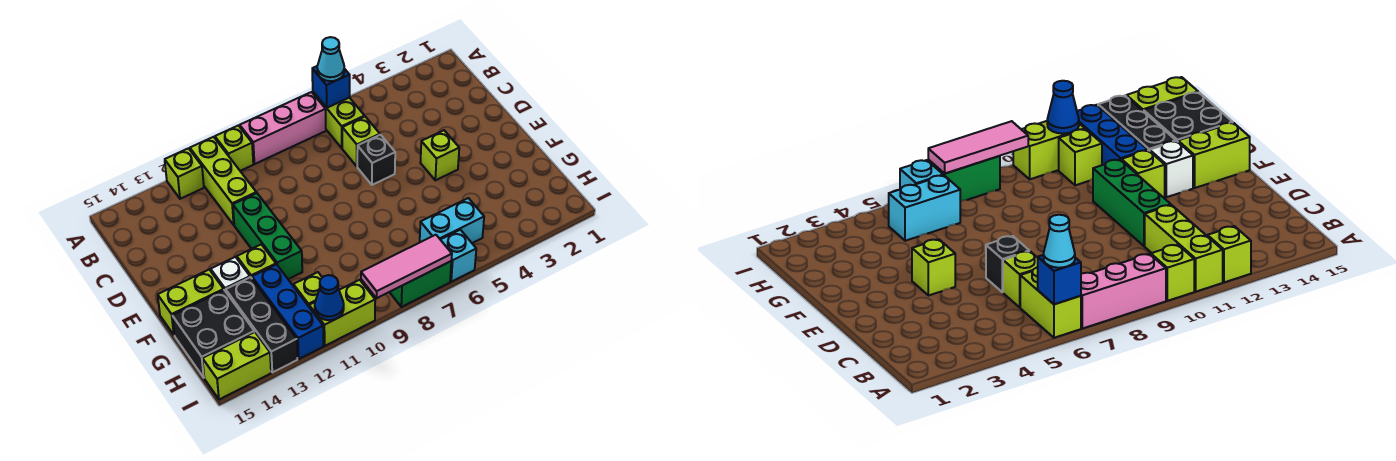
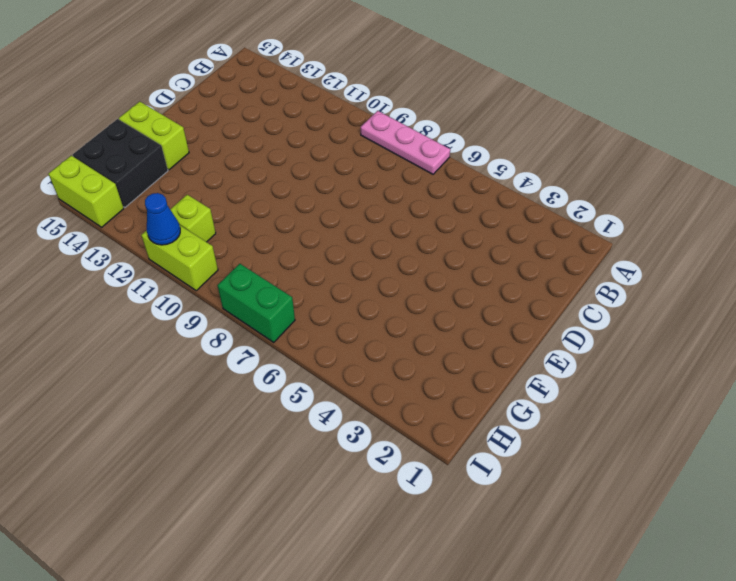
pink plate A7:A9 level 1 -> pink brick A7:A9 level 1
none -> lime brick A6:B6 level 1
none -> lime brick A10 level 1
none -> lime brick A11:C11 level 1

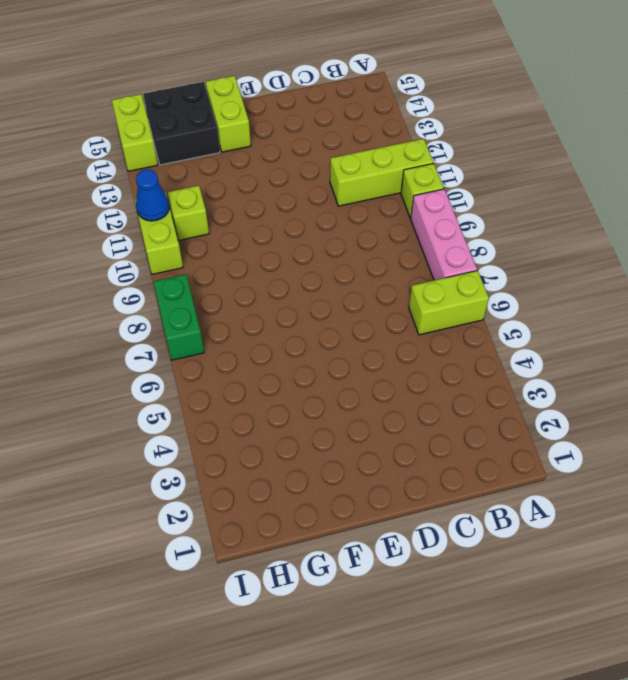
none -> lime brick A12 level 1
none -> lime brick C6 level 1
none -> black brick D6 level 1

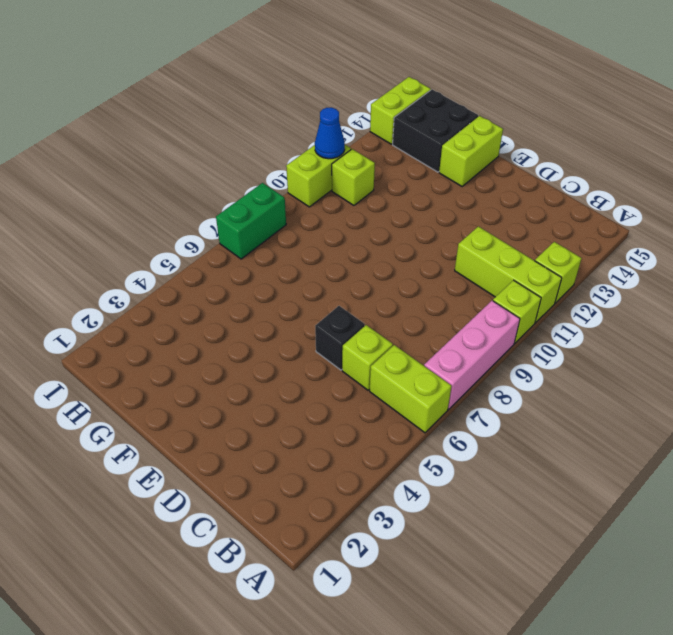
none -> green brick D11:F11 level 1
none -> lime brick E4 level 1
none -> lime brick F12 level 1

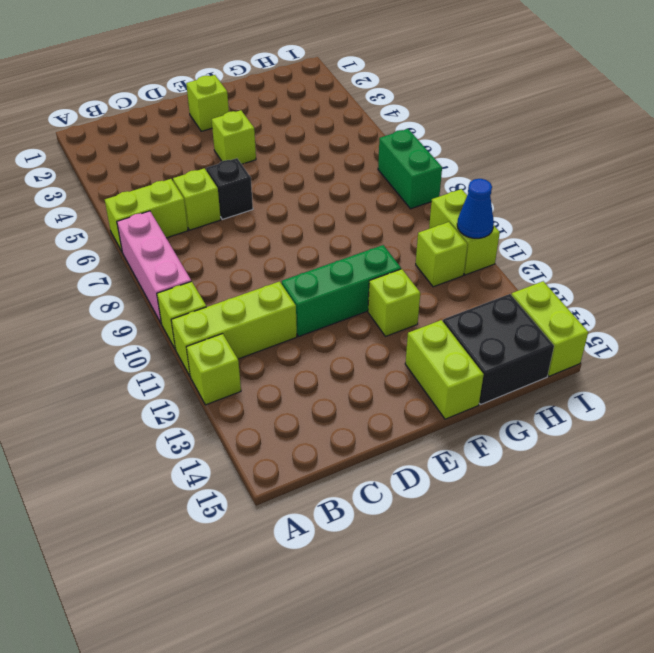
lime brick E2 level 1 -> none
none -> white brick F13 level 1
none -> blue brick G12:I12 level 1
none -> black brick G13:I13 level 1

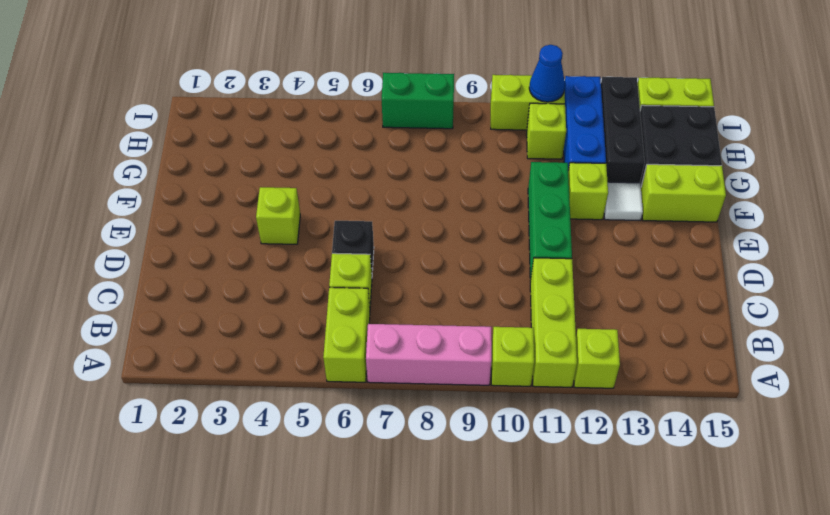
white tile F13 level 1 -> white brick F13 level 1
none -> cyan brick H5:H6 level 1
none -> cyan brick I6 level 1
none -> blue brick A6 level 2

